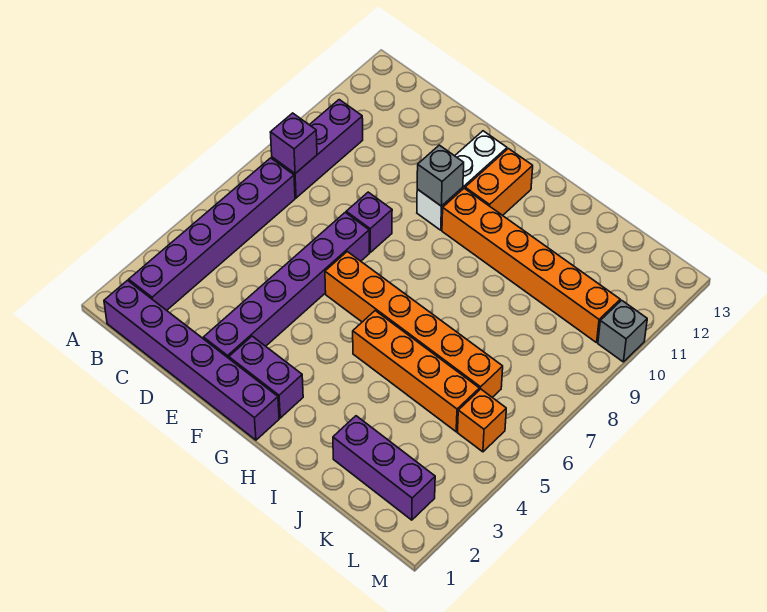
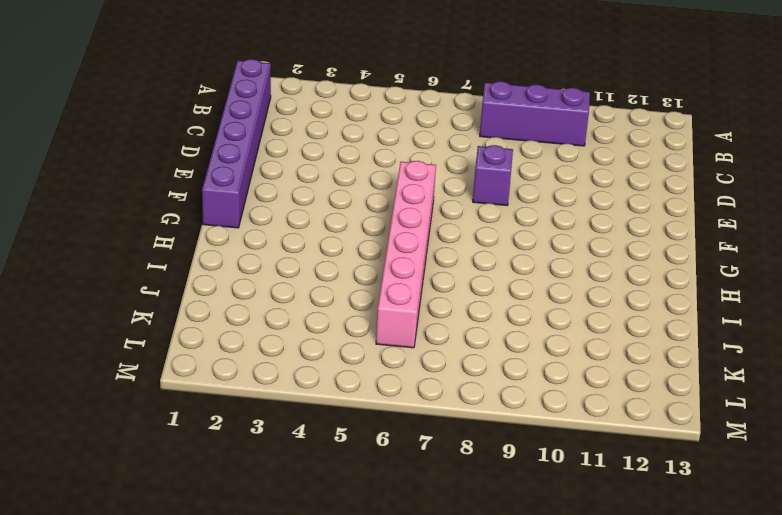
pink brick F6:K6 level 1 -> orange brick F6:K6 level 1
none -> purple brick B2:B7 level 1
none -> purple brick E2:E7 level 1
none -> purple brick F2:G2 level 1

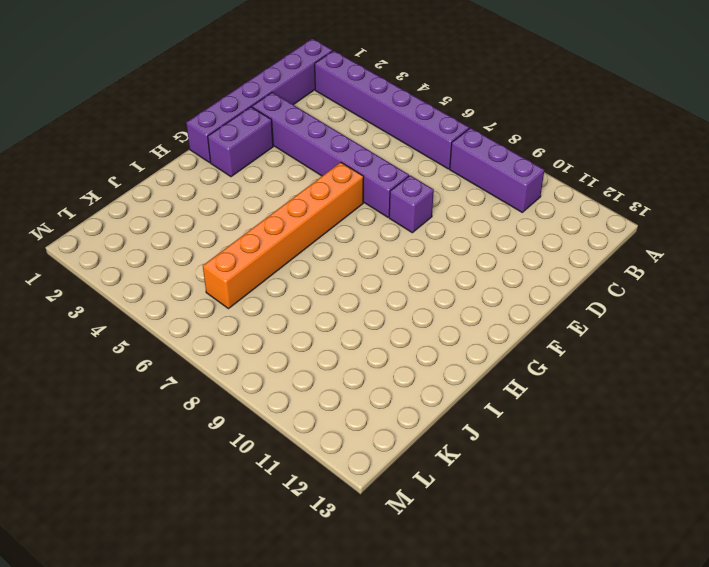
none -> white brick F10:F12 level 1
none -> orange brick G10:L10 level 1
none -> orange brick G11:G12 level 1

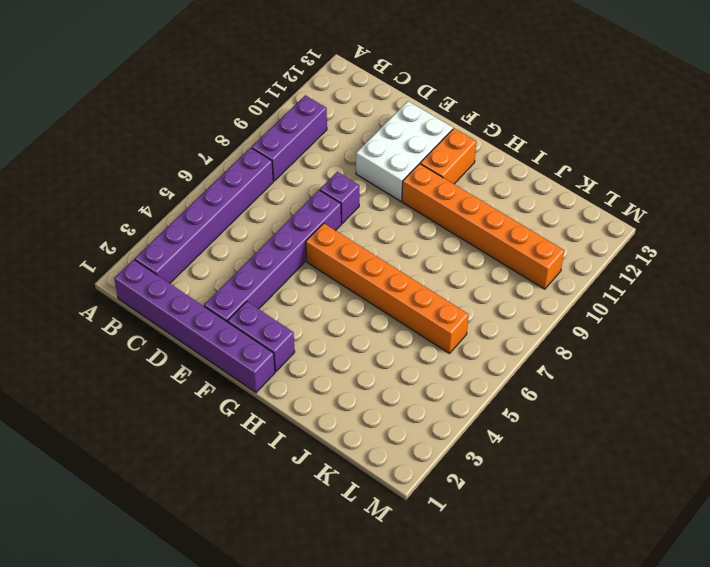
white brick E10:F12 level 1 -> white brick F10:F12 level 1
none -> orange brick H5:K5 level 1
none -> purple brick J2:L2 level 1
none -> orange brick L5 level 1

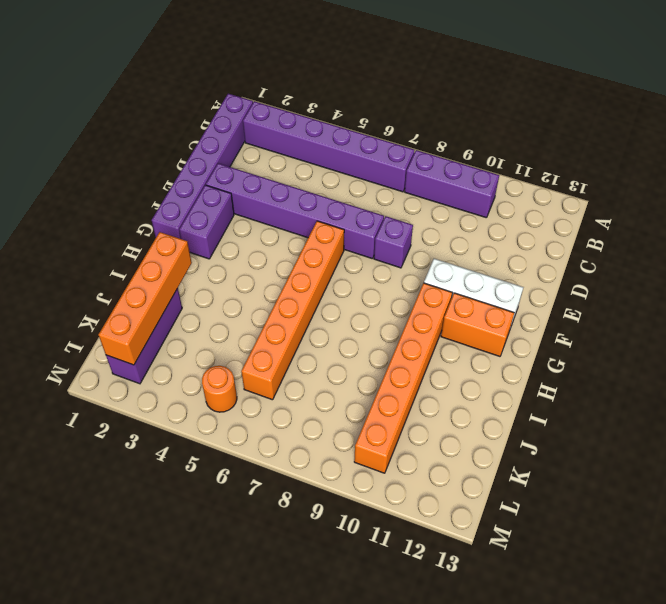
orange brick I2:L2 level 2 -> orange brick H5:K5 level 1
orange round brick L5 level 1 -> orange brick L5 level 1
none -> grey brick M10 level 1
none -> purple brick B8 level 2
none -> grey brick F10 level 2

